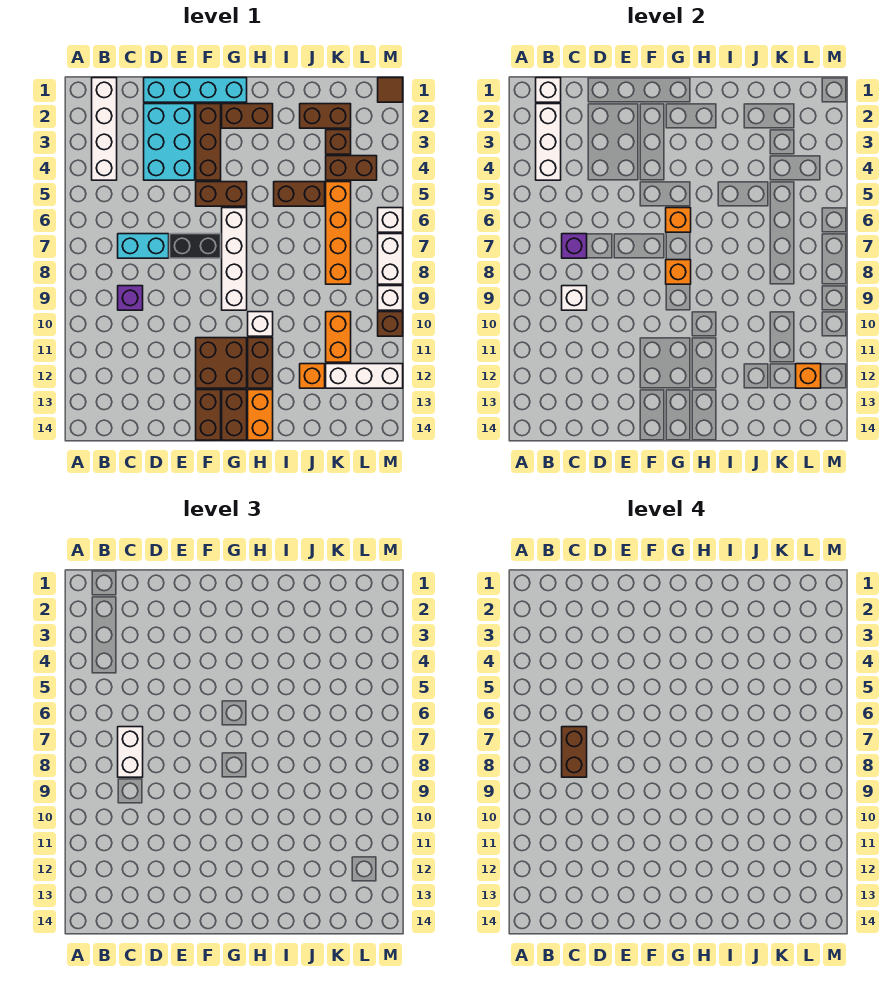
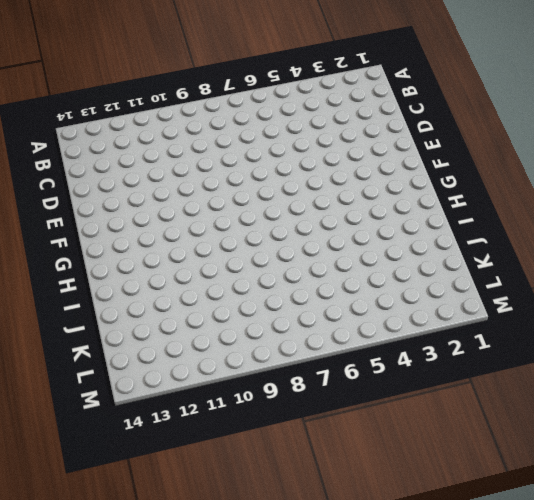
none -> white brick B1:B4 level 1
none -> cyan brick C7:D7 level 1
none -> purple brick C9 level 1
none -> cyan brick D1:G1 level 1

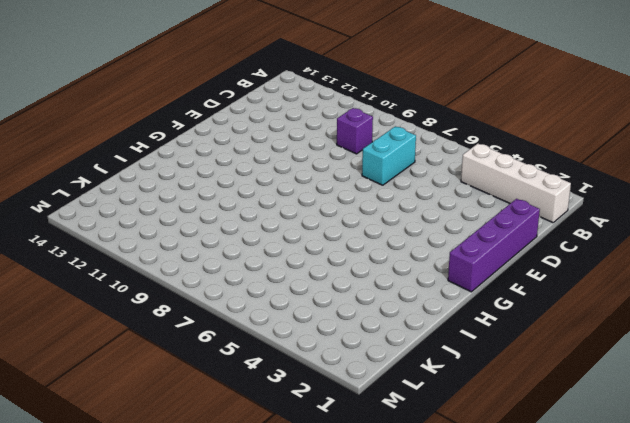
purple brick D1:G1 level 1 -> cyan brick D1:G1 level 1
none -> cyan brick D2:E4 level 1
none -> black brick E7:F7 level 1
none -> brown brick F2:F4 level 1
none -> brown brick F5:G5 level 1

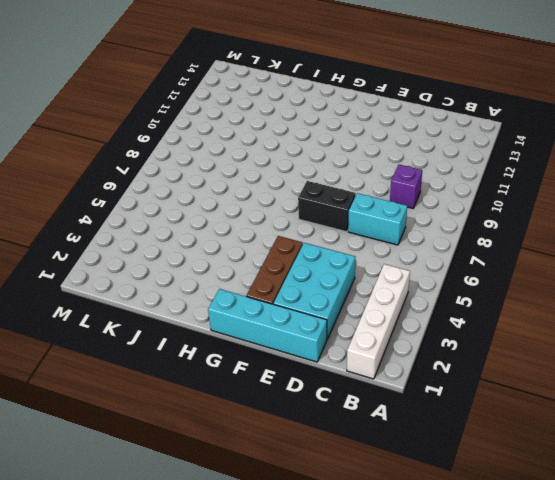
none -> brown brick F5:G5 level 1
none -> brown brick F11:G12 level 1
none -> brown brick F13:F14 level 1
none -> brown brick G2:H2 level 1

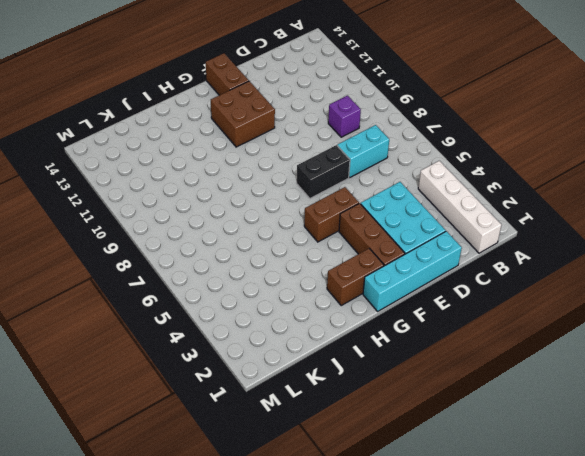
none -> white brick G6:G9 level 1
none -> brown brick G13:G14 level 1
none -> white brick H10 level 1
none -> brown brick H11:H12 level 1

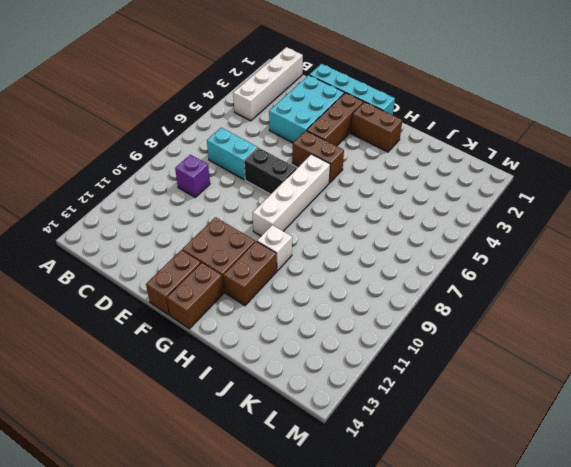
none -> orange brick H13:H14 level 1
none -> brown brick I5:J5 level 1
none -> brown brick J2:K2 level 1
none -> orange brick J12 level 1

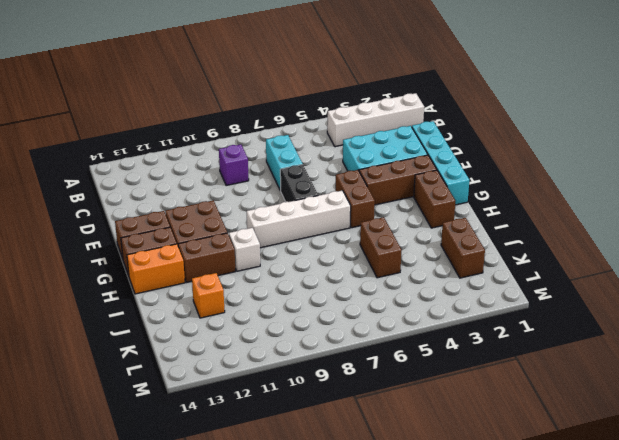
none -> brown brick K3 level 1
none -> brown brick K4:L4 level 1
none -> orange brick K5:K8 level 1
none -> orange brick K10:K11 level 1

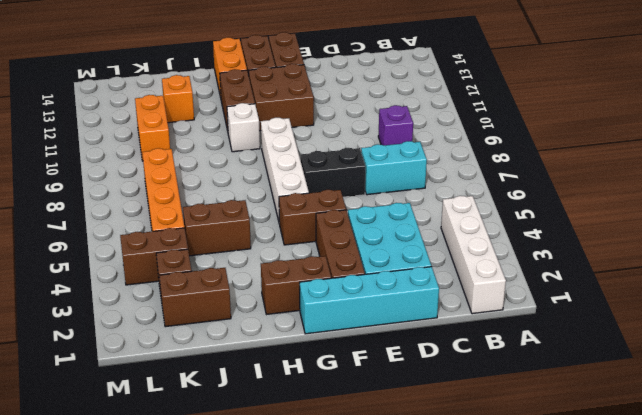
none -> white brick K12:M12 level 1
none -> brown tile M1 level 1
none -> white brick M6 level 1
none -> white brick M7:M8 level 1

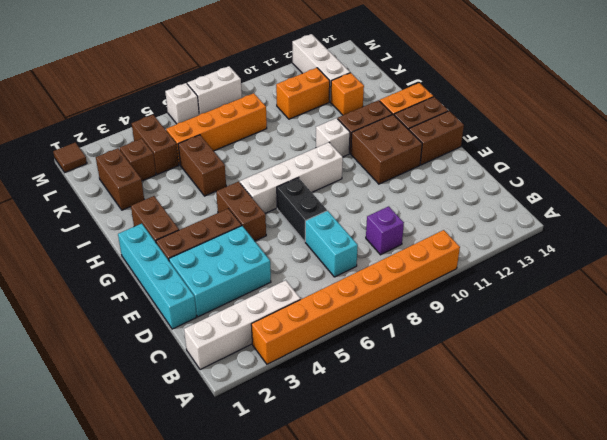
orange brick A3:A10 level 1 -> none
none -> white brick M9 level 1
none -> brown brick M10 level 1
none -> white brick B1 level 2
none -> white brick B2:B4 level 2

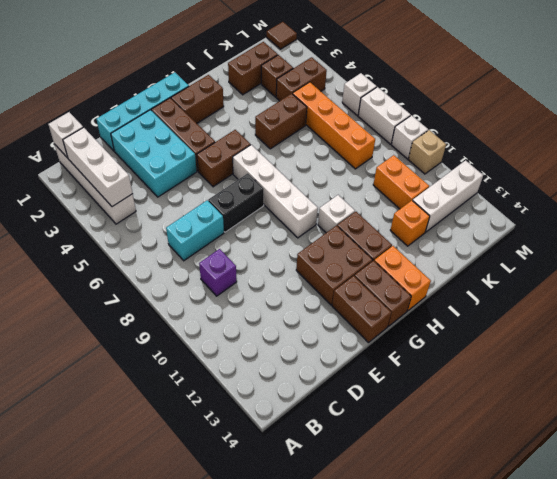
tan brick M10 level 1 -> brown brick M10 level 1
none -> purple brick C7 level 2
none -> white brick C9 level 2
none -> orange brick G6 level 2
none -> orange brick G8 level 2

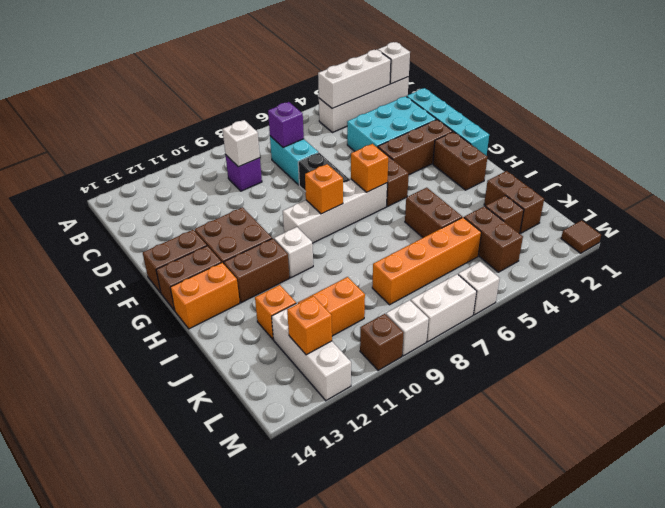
none -> white brick C7:C8 level 3
none -> brown brick C7:C8 level 4

